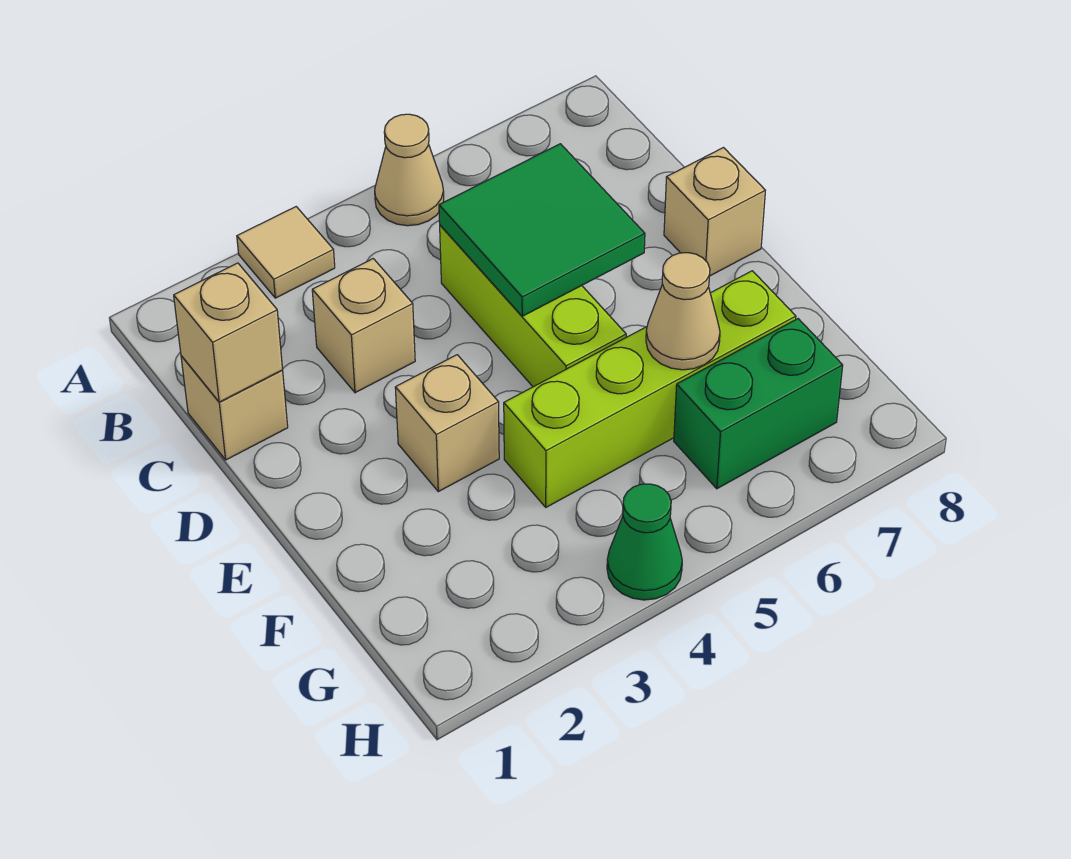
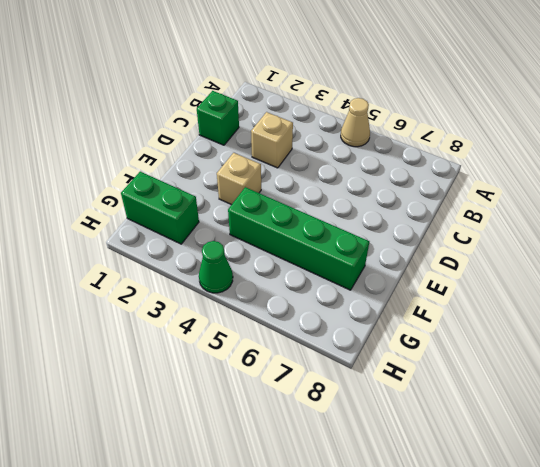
green brick C1 level 1 -> tan brick C1 level 1
green brick F4:F7 level 1 -> lime brick F4:F7 level 1
green brick G1:G2 level 1 -> green brick G6:G7 level 1
none -> tan tile A3 level 1
none -> lime brick C5:E5 level 1
none -> tan brick D8 level 1

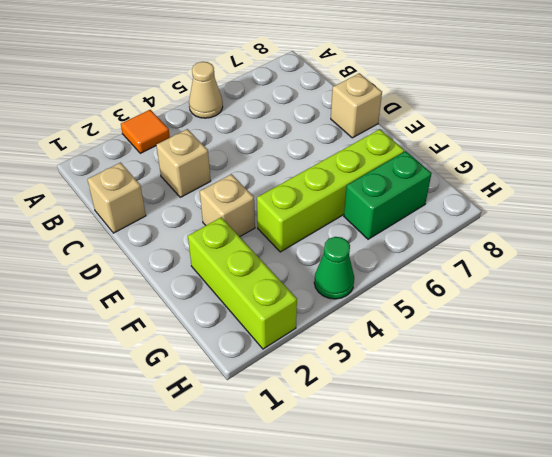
orange tile A3 level 1 -> tan tile A3 level 1
lime brick F2:H2 level 1 -> lime brick C5:E5 level 1
none -> tan brick C1 level 2
none -> green tile C5:D6 level 2
none -> tan cone F6 level 2

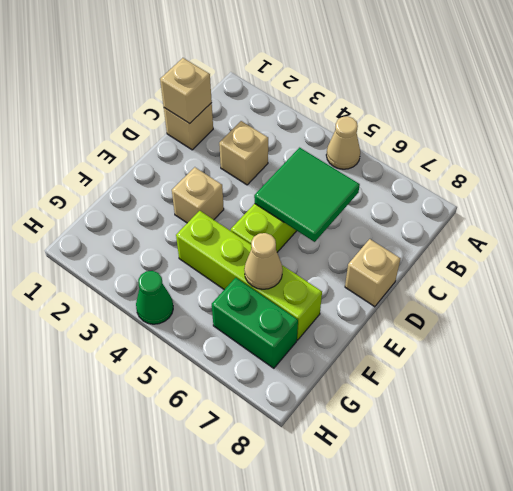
none -> tan tile A3 level 1

